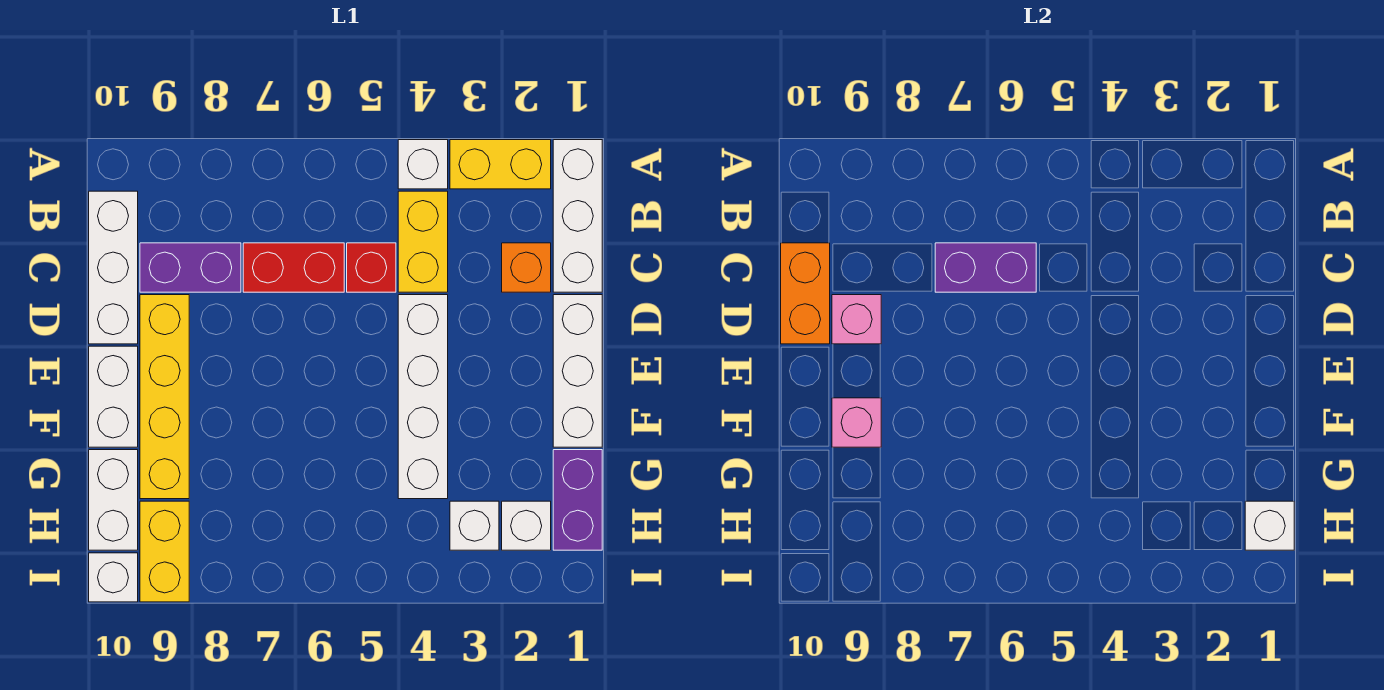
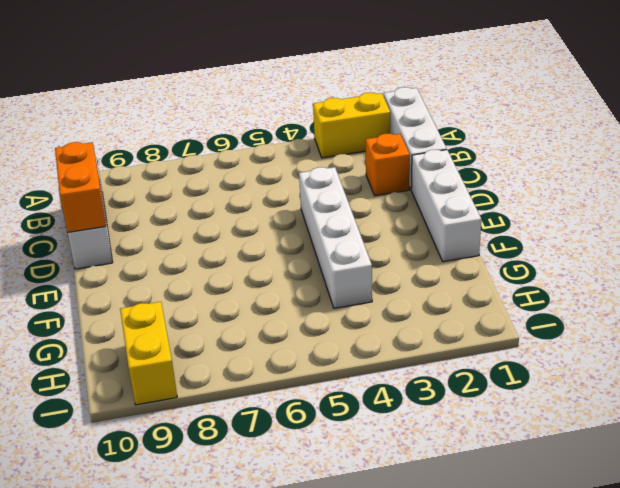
none -> white brick A4 level 1
none -> yellow brick B4:C4 level 1
none -> red brick C5 level 1

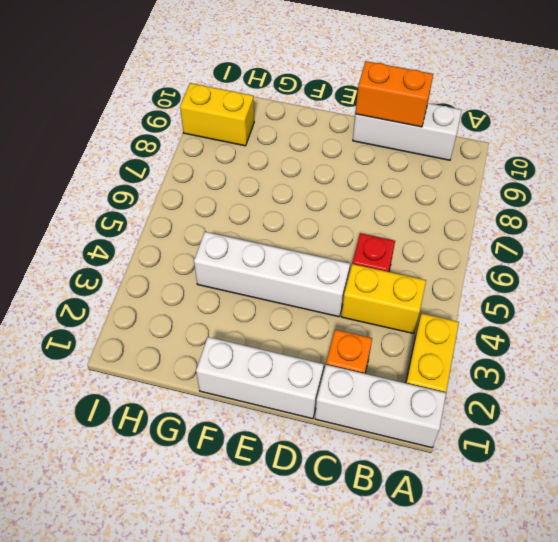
none -> white brick A4 level 1
none -> red brick C6:C7 level 1
none -> purple brick C8:C9 level 1

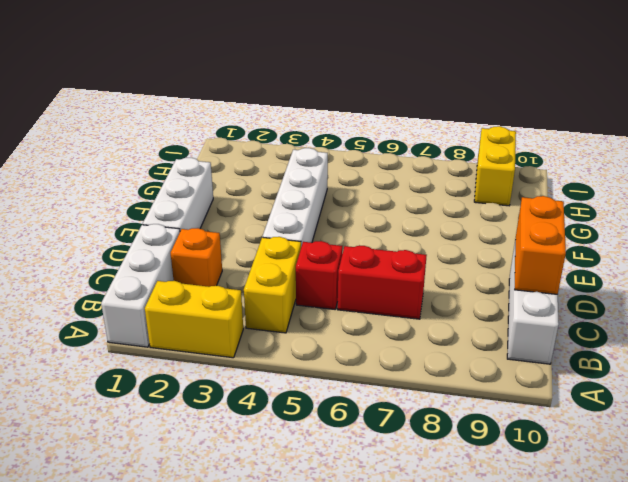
none -> white brick A4 level 1
none -> purple brick C8:C9 level 1
none -> yellow brick D9:G9 level 1

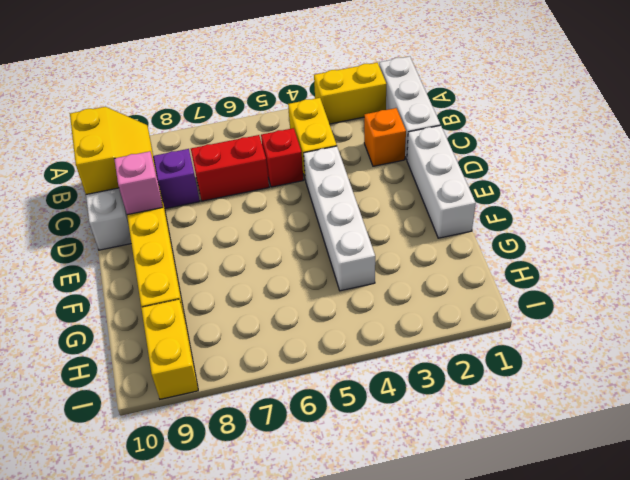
yellow slope B9:C10 level 2 top 10 -> orange brick C10:D10 level 2
none -> white brick A4 level 1
none -> white brick E10:F10 level 1
none -> purple brick G1:H1 level 1

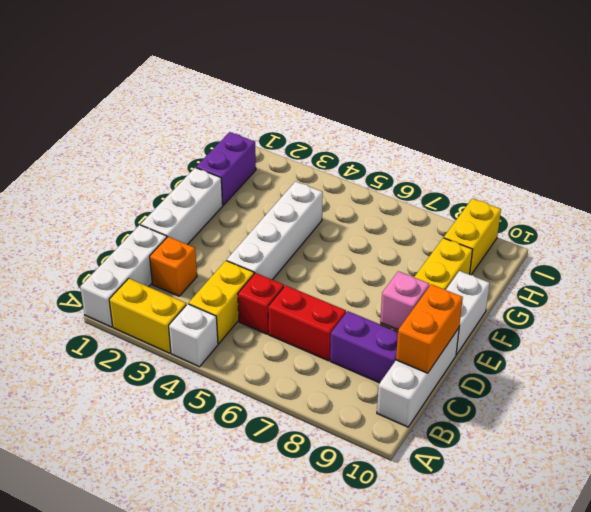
none -> white brick G10:H10 level 1
none -> white brick H2 level 1
none -> white brick H3 level 1

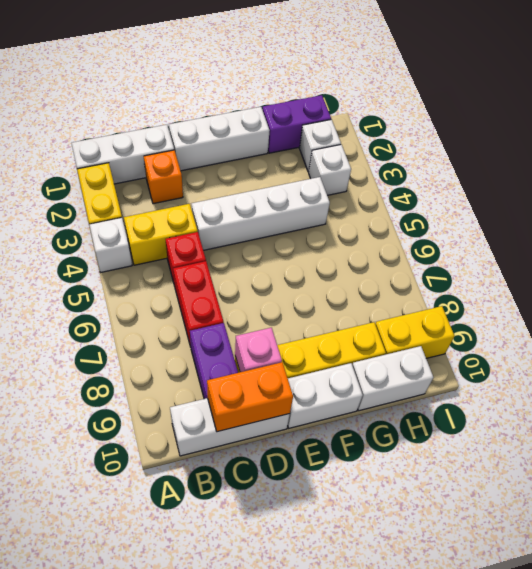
none -> white brick I10 level 1
none -> purple brick C6:C7 level 2
none -> pink brick F9 level 2

